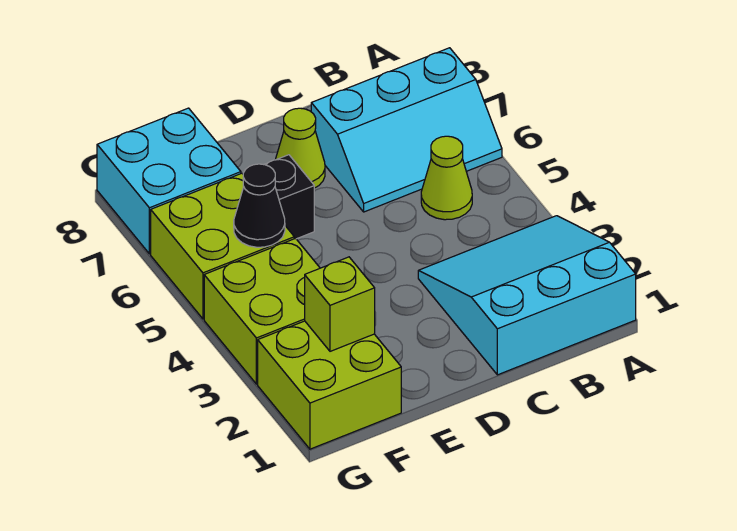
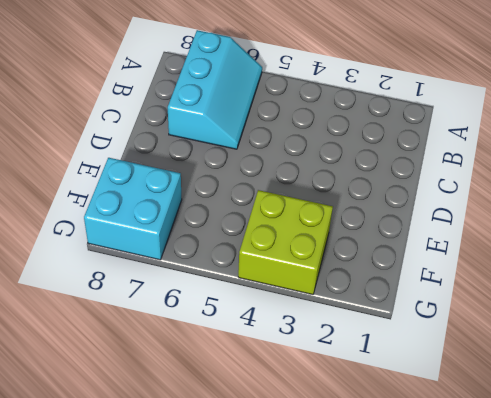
none -> cyan slope A1:C3 level 1 top 1
none -> lime cone B5 level 1

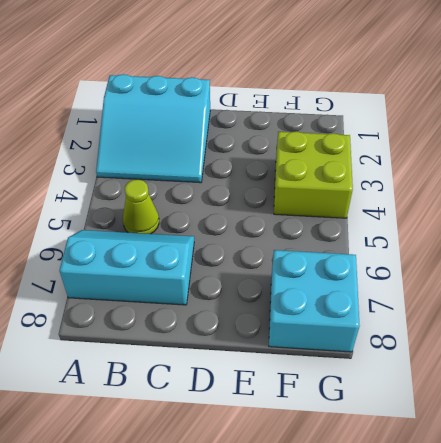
none -> lime cone D7 level 1
none -> black brick E6 level 1

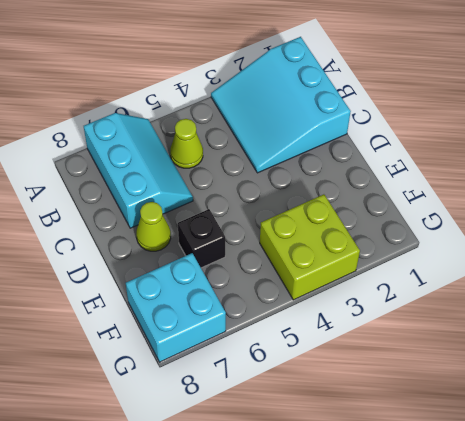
none -> lime brick F1:G2 level 1
none -> lime brick F5:G6 level 1

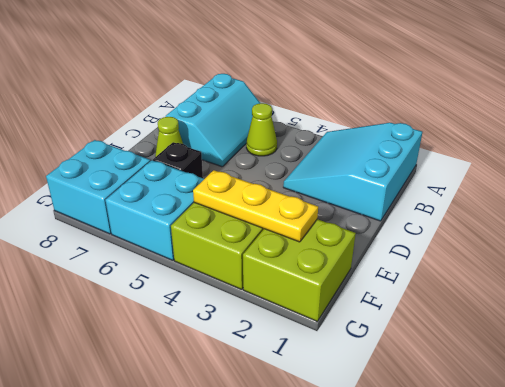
yellow plate F2:F4 level 2 -> lime brick F2 level 2
cyan brick F5:G6 level 1 -> lime brick F5:G6 level 1
none -> black cone F5 level 2

